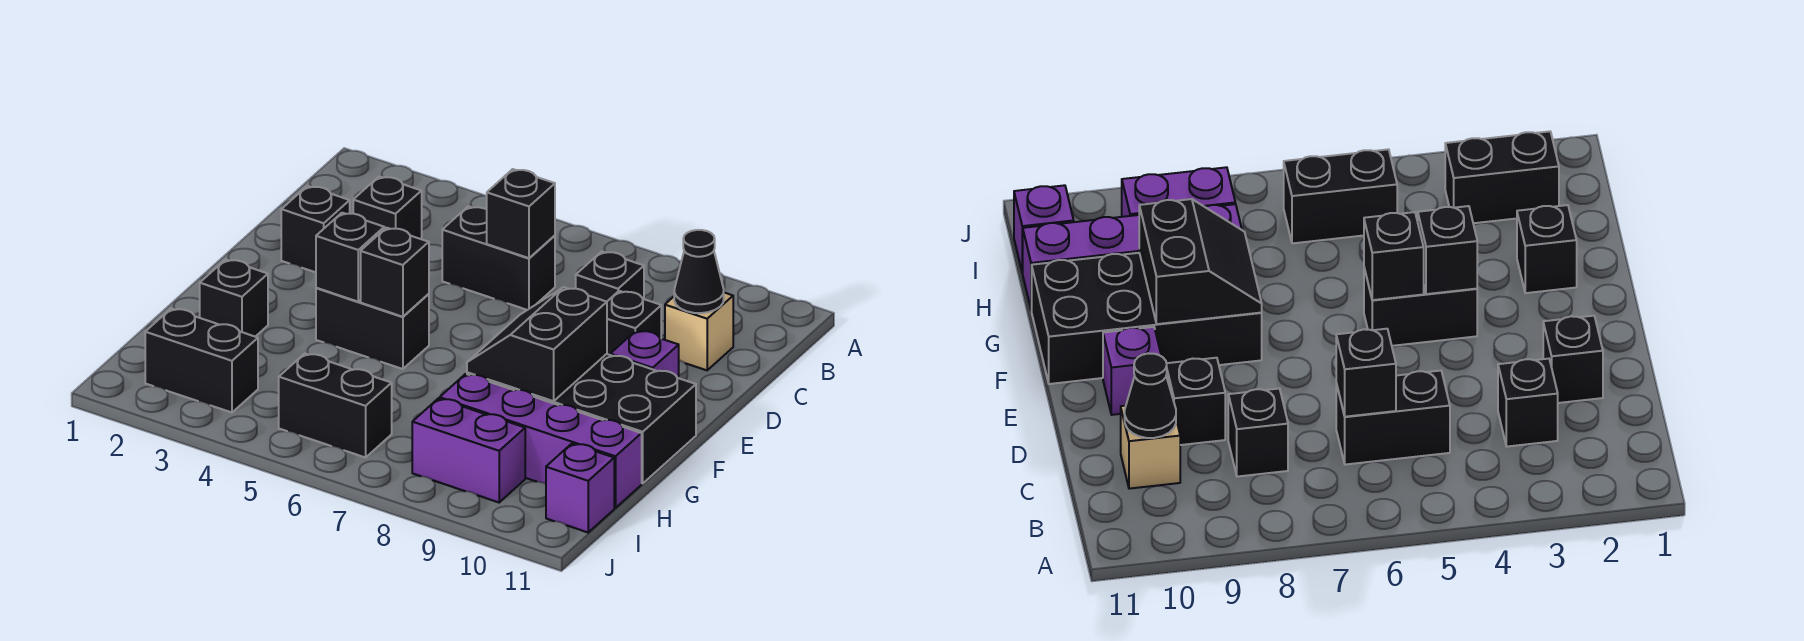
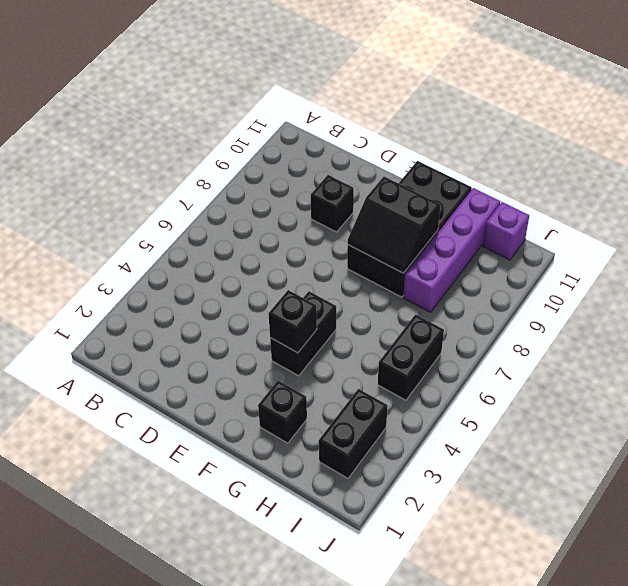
none -> black brick C3 level 1
none -> black brick C5:C6 level 1
none -> black brick C8 level 1

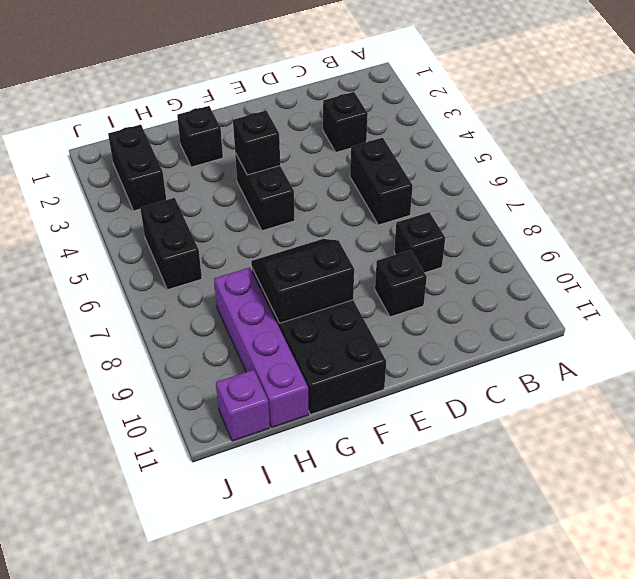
none -> tan brick C10 level 1
none -> black brick D2 level 1
none -> purple brick E10 level 1

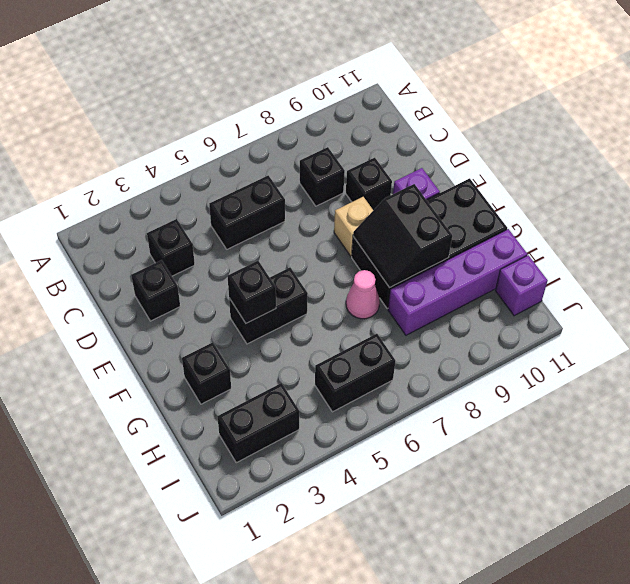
tan brick E8 level 1 -> tan brick C10 level 1
pink cone G7 level 1 -> none
none -> purple brick I8:I9 level 1
none -> black brick C6 level 2
none -> black cone C10 level 2

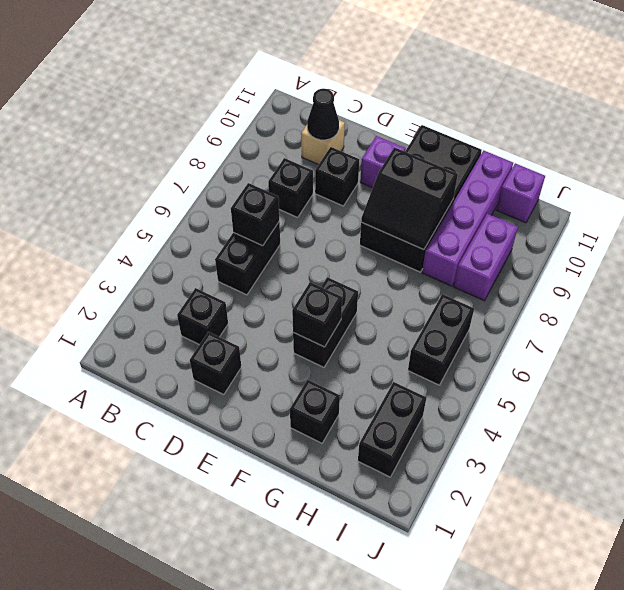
none -> black brick F5 level 2

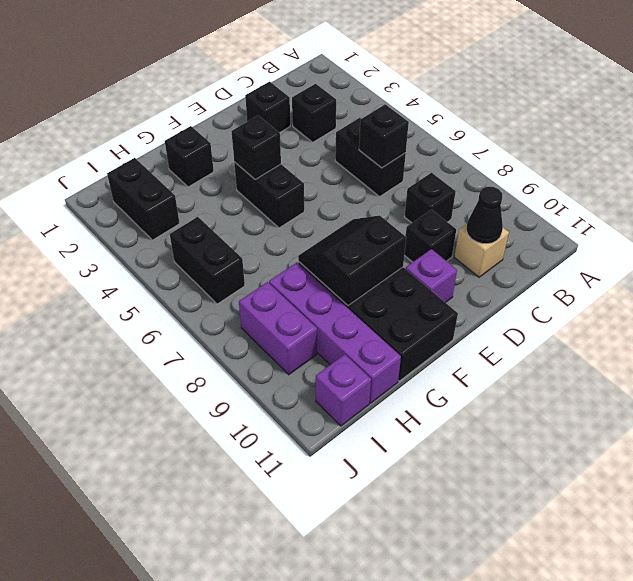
none -> black brick F5 level 2

